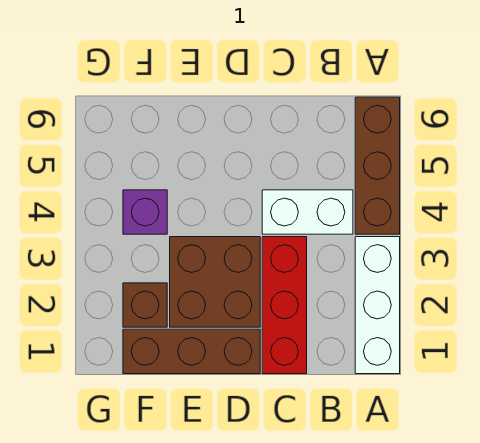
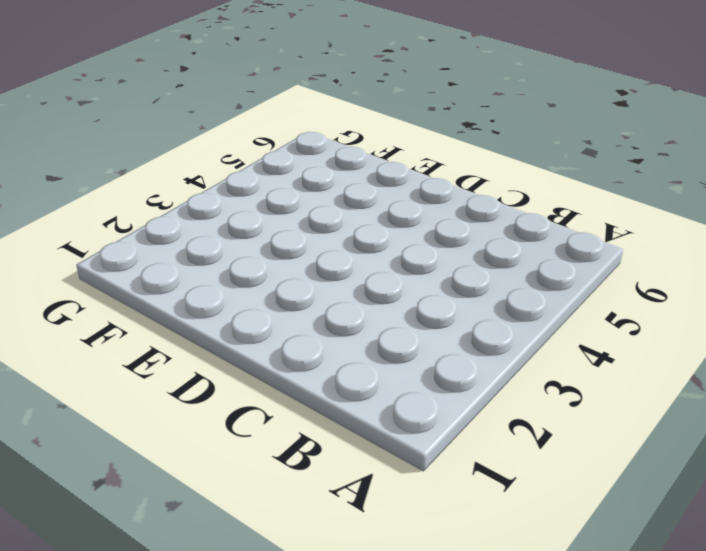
none -> white brick A1:A3 level 1
none -> brown brick A4:A6 level 1

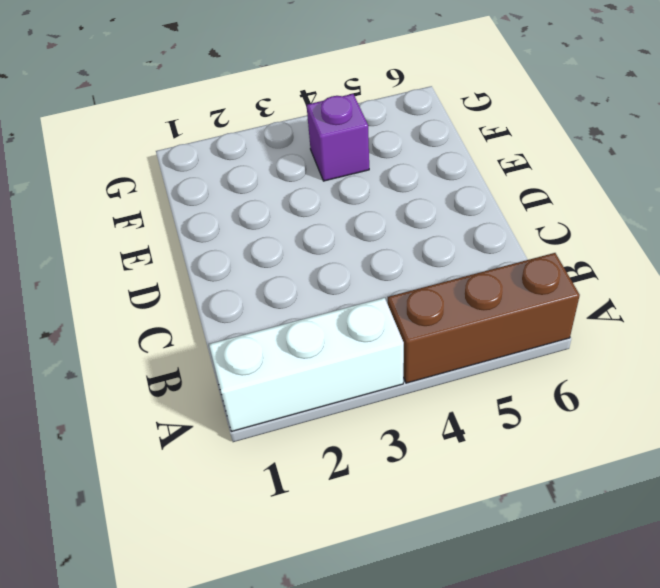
none -> white brick B4:C4 level 1
none -> red brick C1:C3 level 1

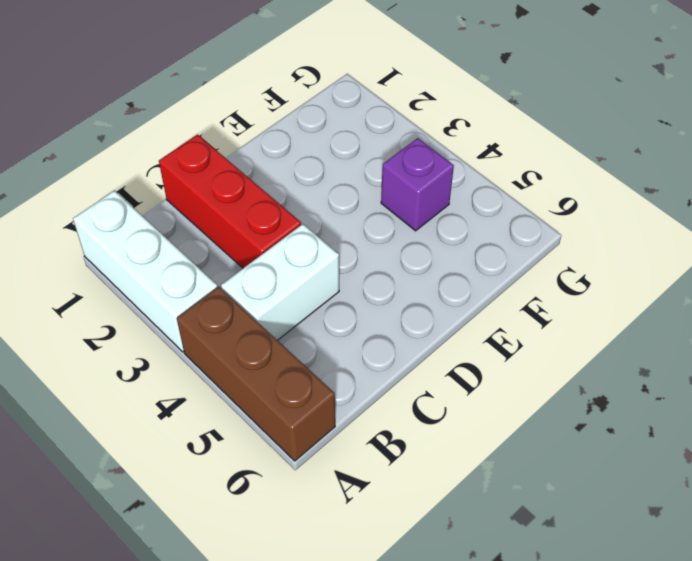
none -> brown brick D1:F1 level 1
none -> brown brick D2:E3 level 1

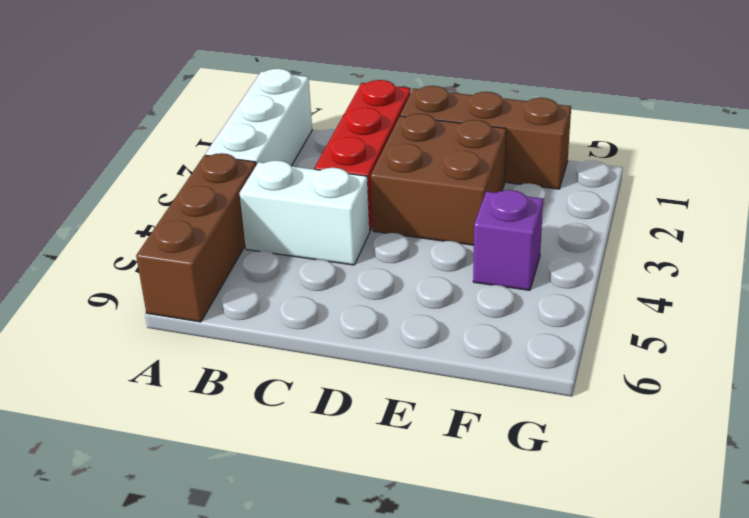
none -> brown brick F2 level 1

